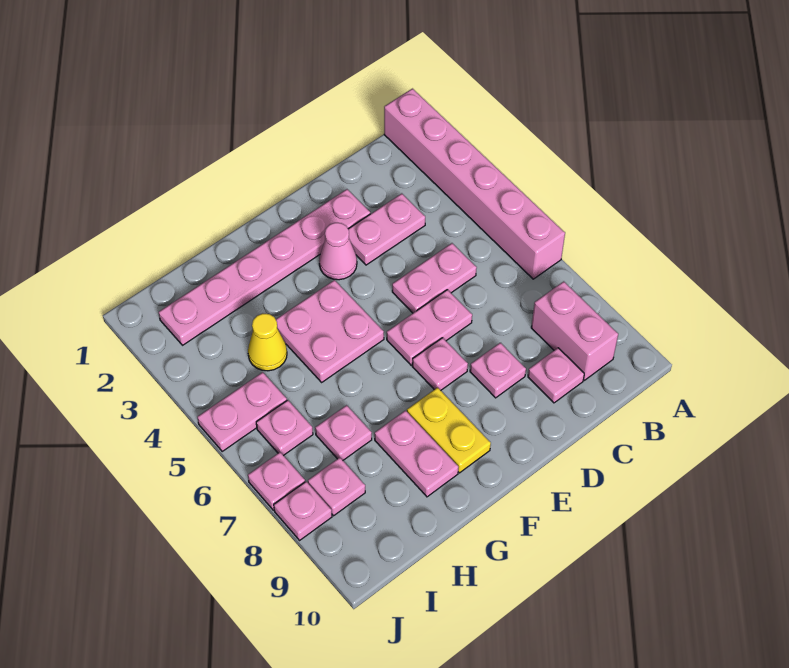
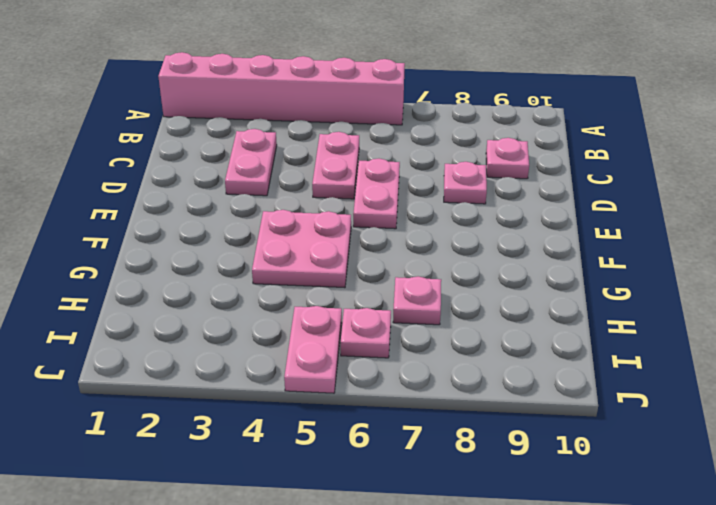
none -> pink brick B8:B9 level 1
none -> pink plate D2:I2 level 1
none -> pink cone E3 level 1

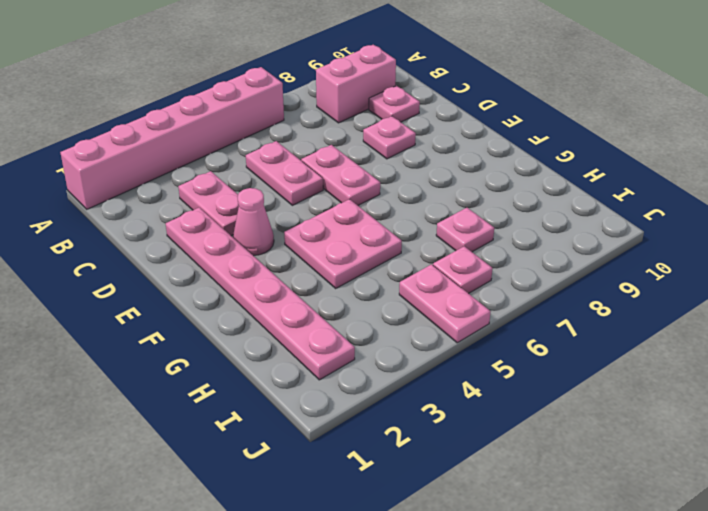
none -> pink plate E7 level 1
none -> yellow plate F8:F9 level 1
none -> pink plate G8:G9 level 1

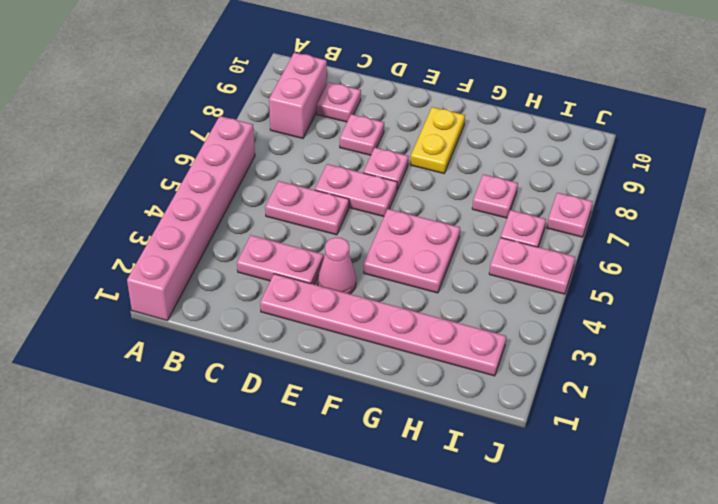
none -> pink plate G8:G9 level 1
none -> yellow cone H4 level 1
none -> pink plate I8 level 1

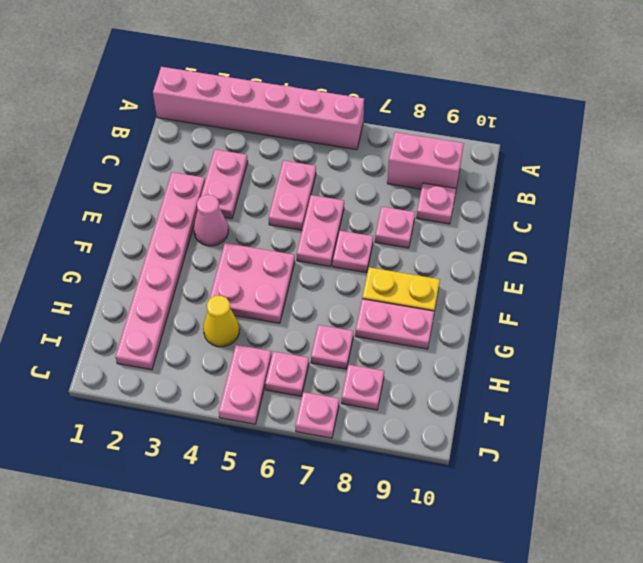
none -> pink plate J8 level 1

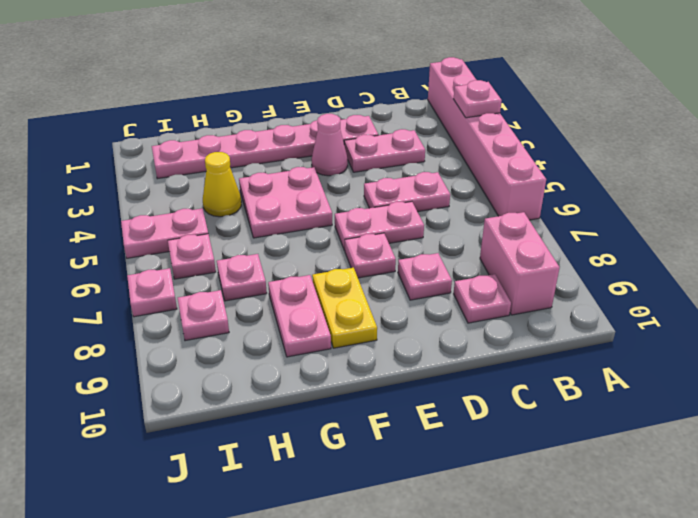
pink plate A3 level 2 -> pink plate J8 level 1

